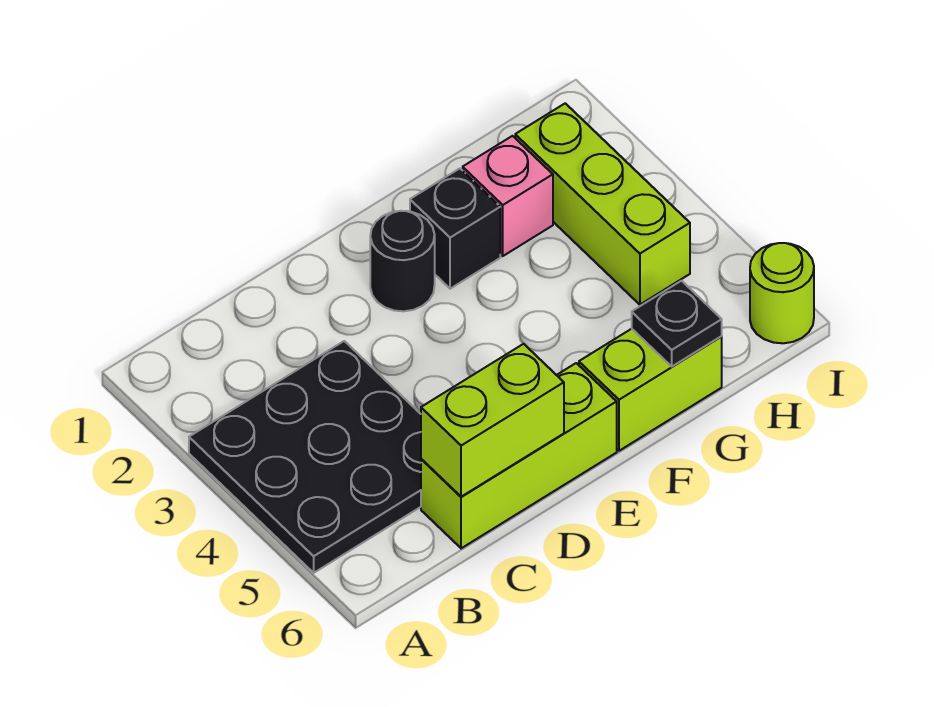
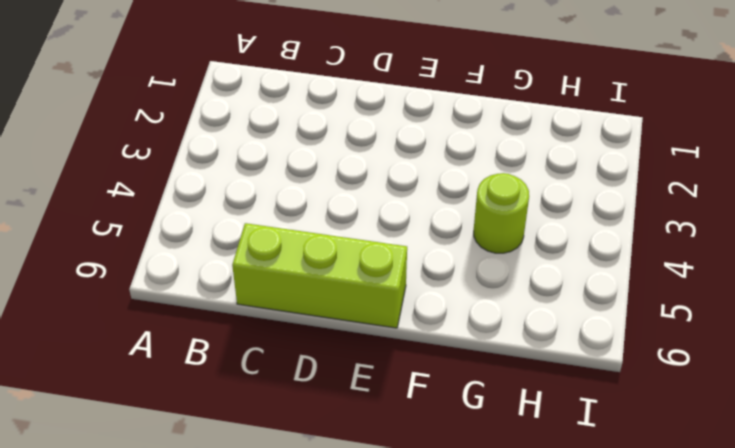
lime round brick G4 level 1 -> lime round brick I6 level 1
none -> black plate A3:C5 level 1
none -> black round brick E2 level 1

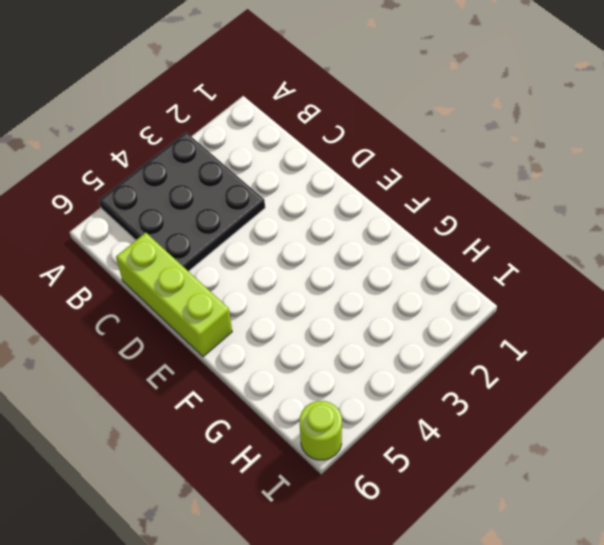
none -> black round brick E2 level 1
none -> black brick F2 level 1

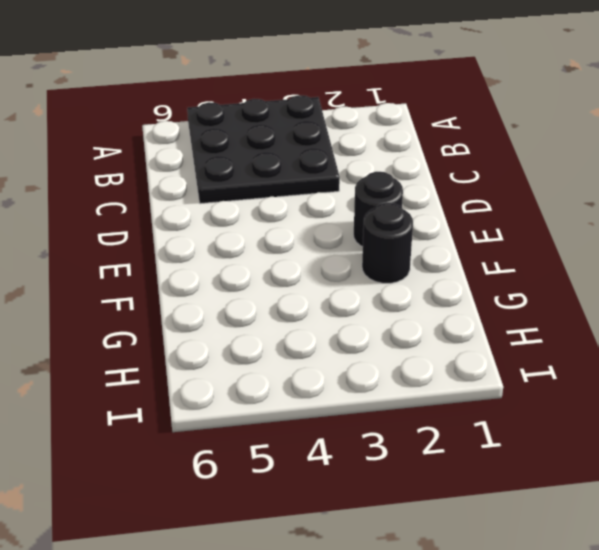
black round brick F2 level 1 -> black brick F2 level 1
none -> lime brick C6:E6 level 1
none -> lime brick F6:G6 level 1

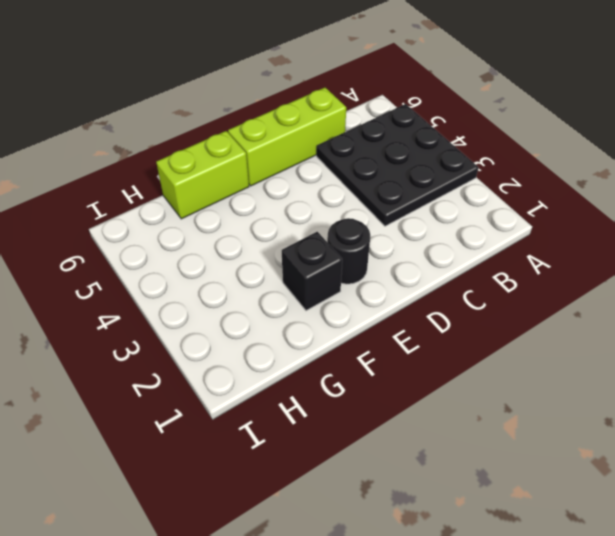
none -> pink brick G2 level 1
none -> lime brick H2:H4 level 1

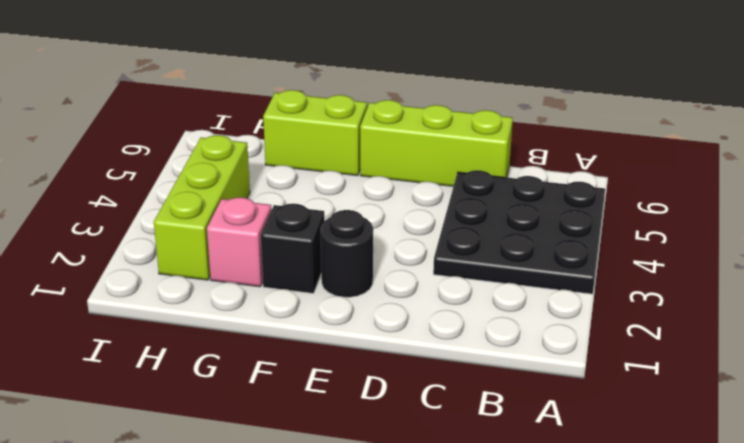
none -> lime round brick I6 level 1
none -> lime brick C6:D6 level 2

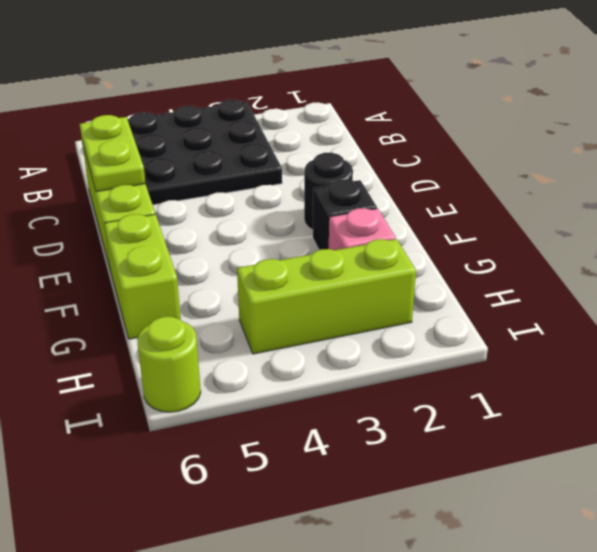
lime plate C6:D6 level 2 -> lime brick C6:D6 level 2
none -> black plate G6 level 2

